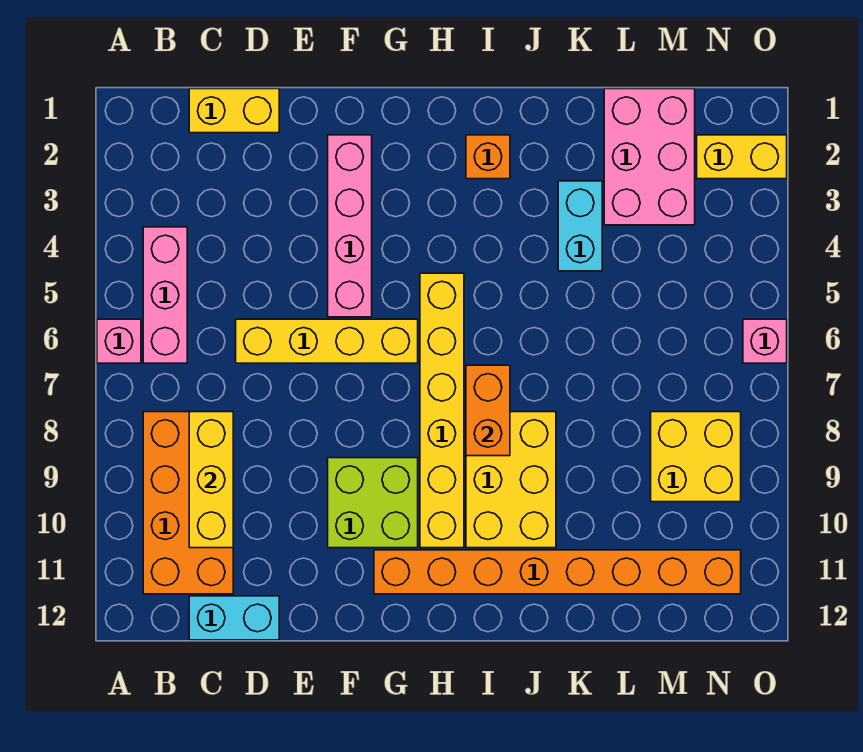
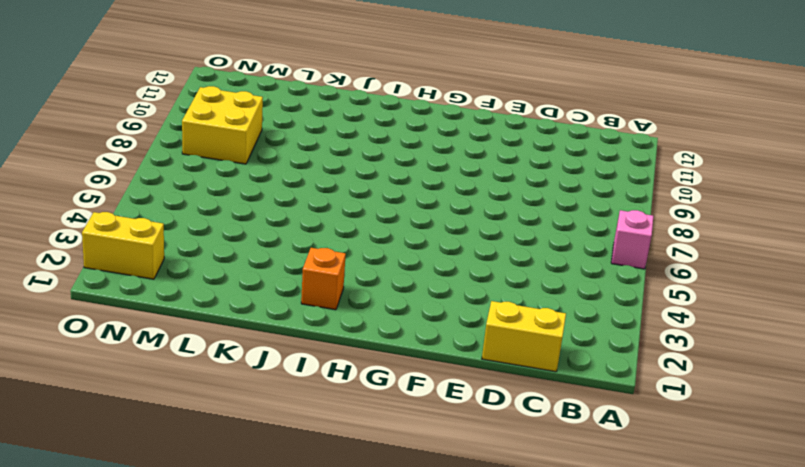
none -> pink brick B4:B6 level 1
none -> orange brick B8:C11 level 1
none -> cyan brick C12:D12 level 1

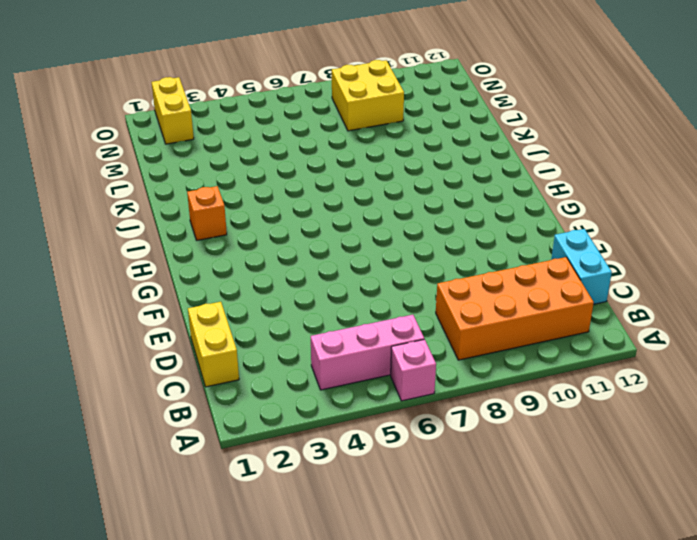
none -> yellow brick D6:G6 level 1
none -> pink brick F2:F5 level 1
none -> lime brick F9:G10 level 1

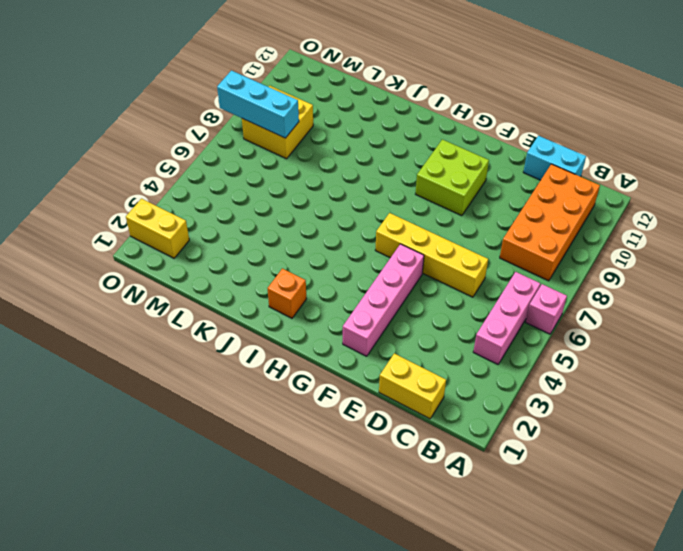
cyan brick M8:O8 level 2 -> none
none -> orange brick G11:N11 level 1
none -> yellow brick H5:H10 level 1
none -> yellow brick I8:J10 level 1

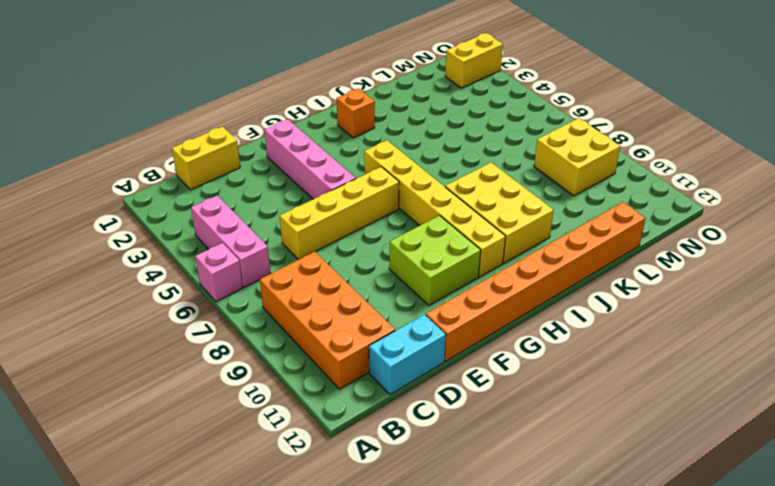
orange brick E12:L12 level 1 -> orange brick G11:N11 level 1
none -> cyan brick K3:K4 level 1
none -> pink brick L1:M3 level 1
none -> pink brick O6 level 1

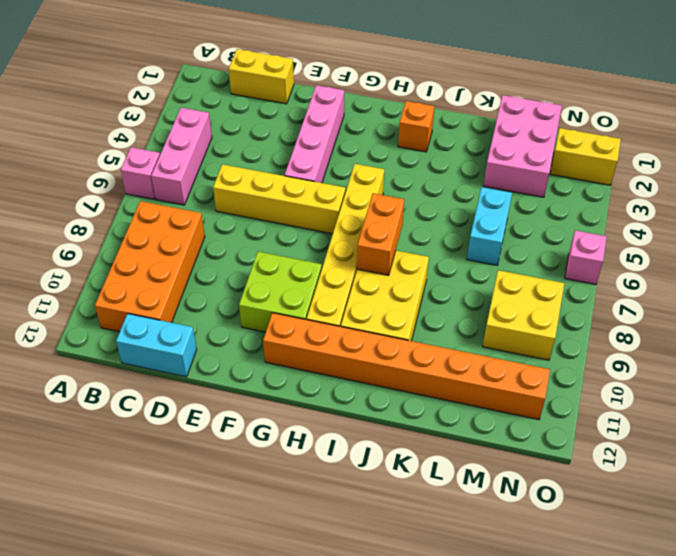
cyan brick L5:L6 level 1 -> cyan brick K3:K4 level 1
none -> yellow brick C8:C10 level 2

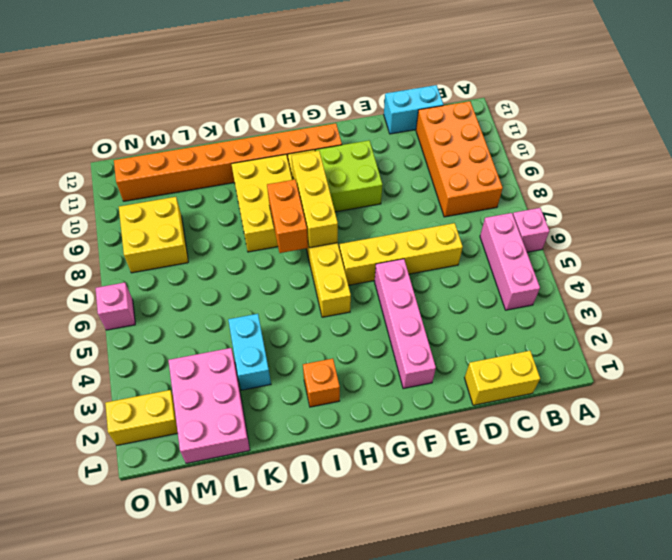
yellow brick H7:H9 level 2 -> yellow brick C8:C10 level 2

